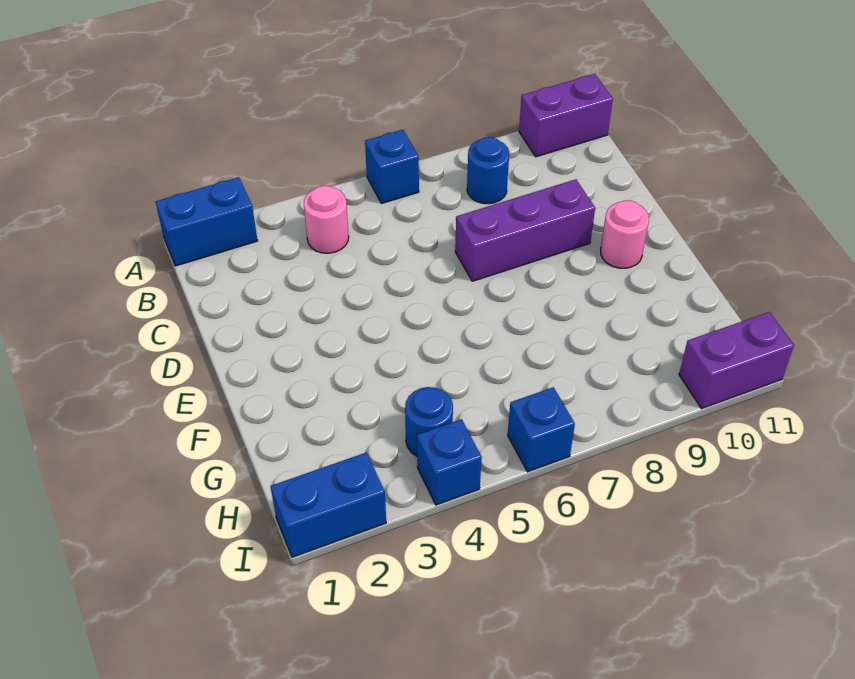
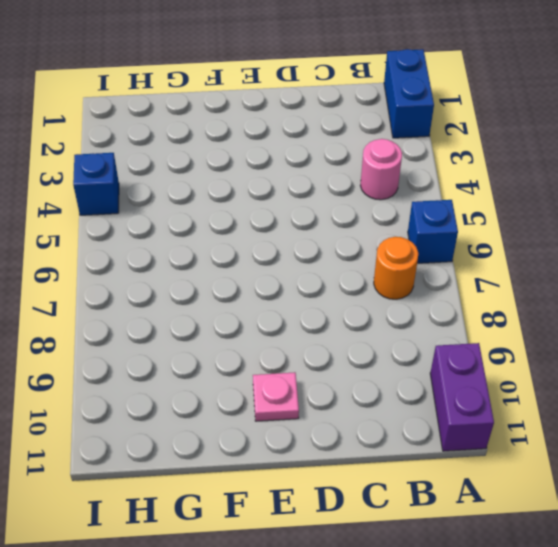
orange round brick B7 level 1 -> none
pink plate E10 level 1 -> pink round brick E10 level 1
none -> blue round brick B8 level 1
none -> purple brick D7:D9 level 1
none -> blue round brick H4 level 1

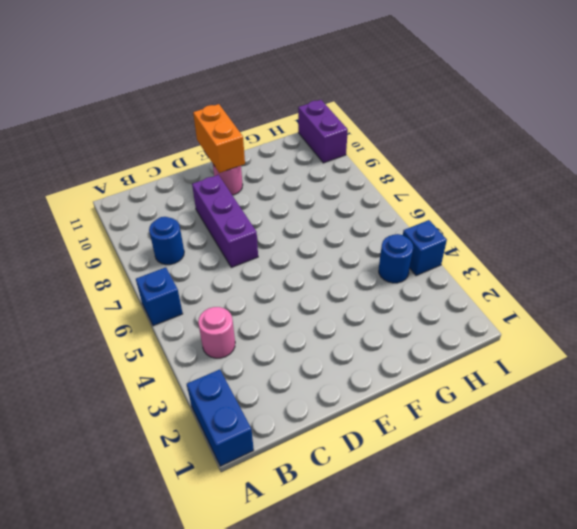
orange brick E10:E11 level 2 -> none
none -> purple brick A10:A11 level 1
none -> blue brick I1:I2 level 1
none -> blue brick I6 level 1

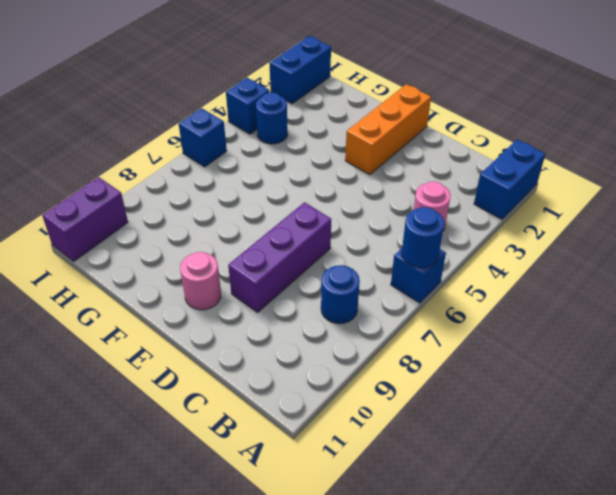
blue round brick A6 level 2 -> none
orange brick E1:E3 level 1 -> none
none -> purple brick A10:A11 level 1

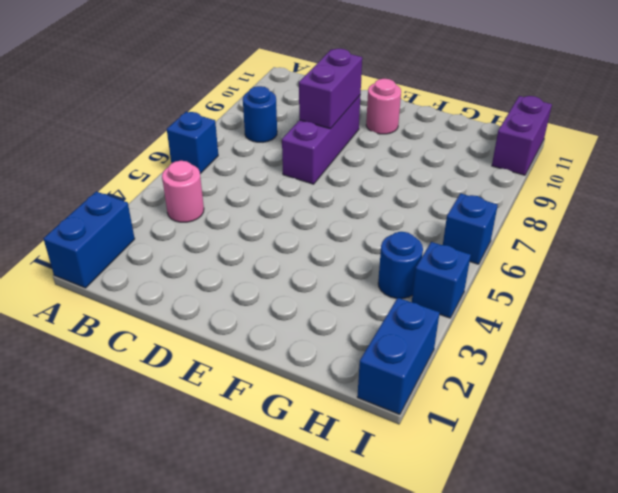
purple brick D8:D9 level 2 -> purple brick A10:A11 level 1

